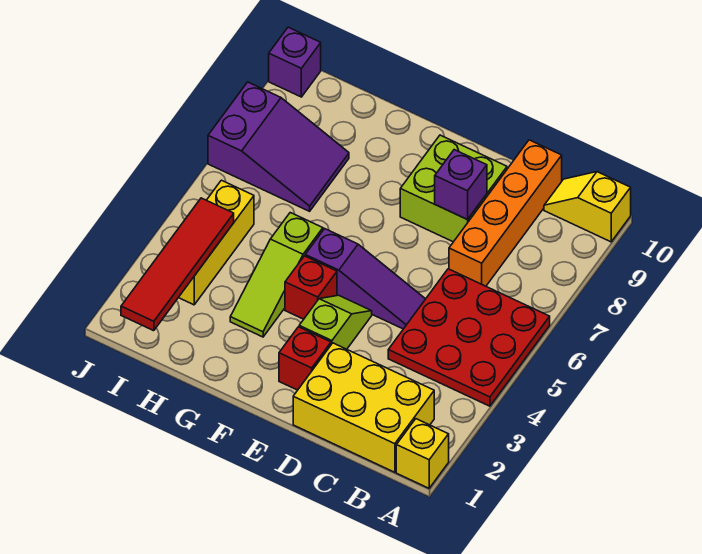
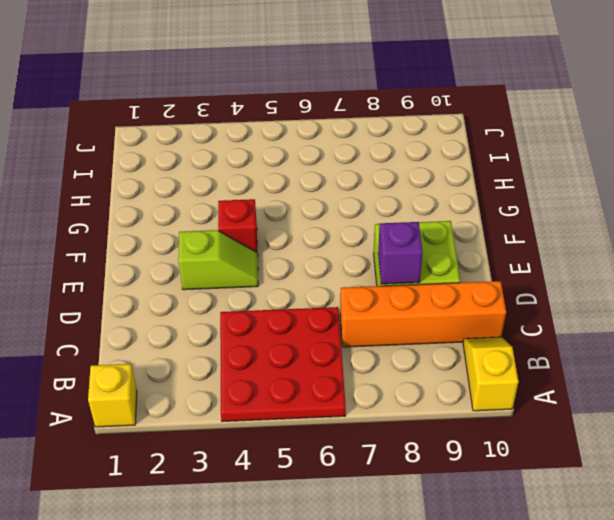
none -> yellow brick B1:D2 level 1
none -> purple slope D5:F5 level 1 top F
none -> red brick E2 level 1

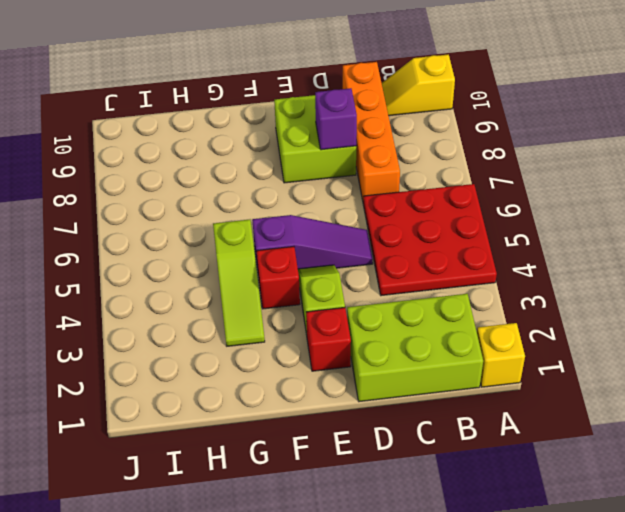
lime brick B1:D2 level 1 -> yellow brick B1:D2 level 1
none -> purple slope H7:J8 level 1 top J
none -> yellow brick I3:I5 level 1
none -> purple brick J10 level 1

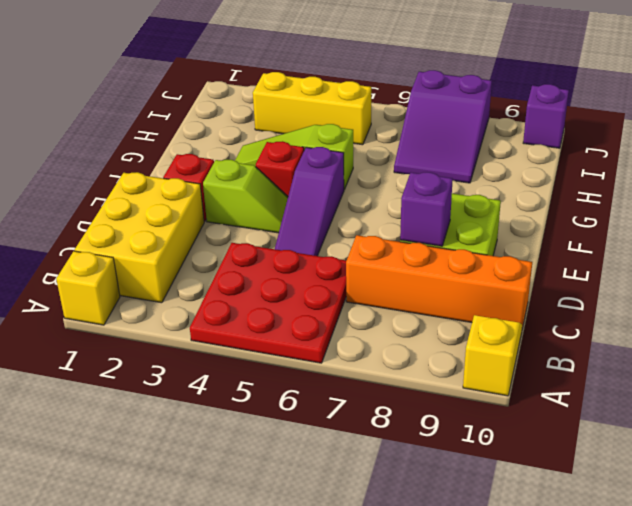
none -> red tile I1:I4 level 2

